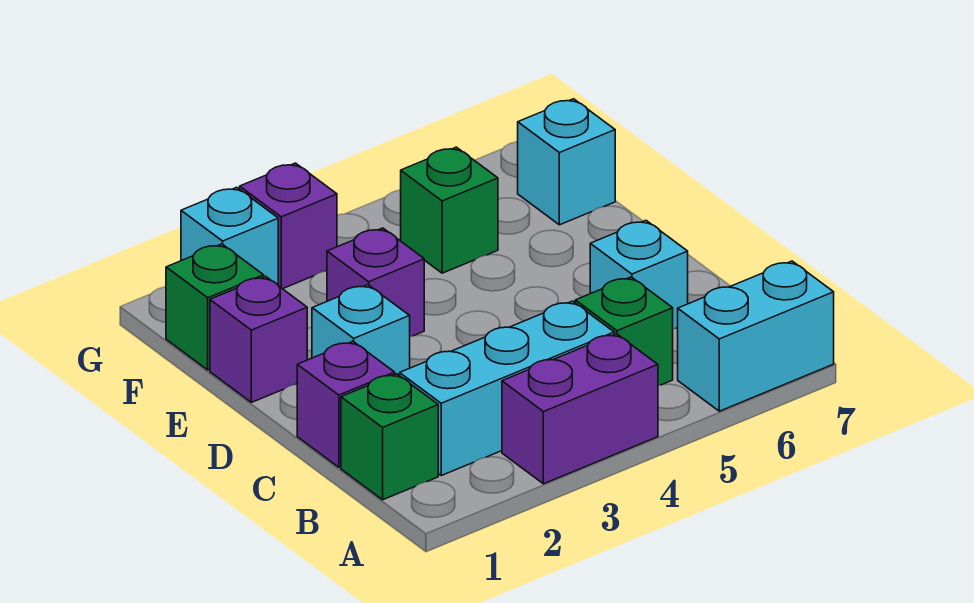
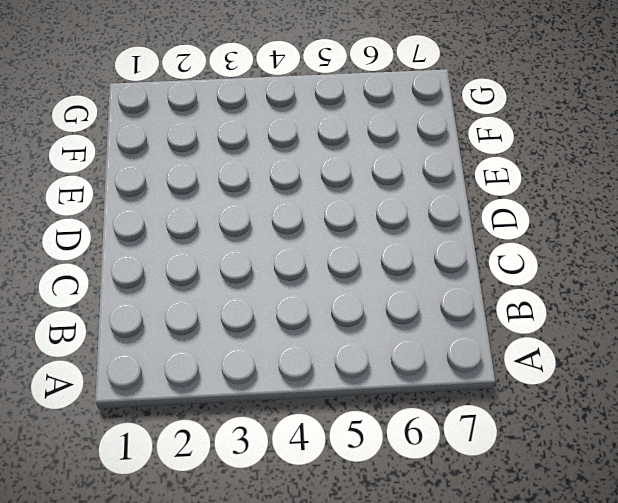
none -> purple brick A3:A4 level 1
none -> cyan brick A6:A7 level 1
none -> green brick B1 level 1

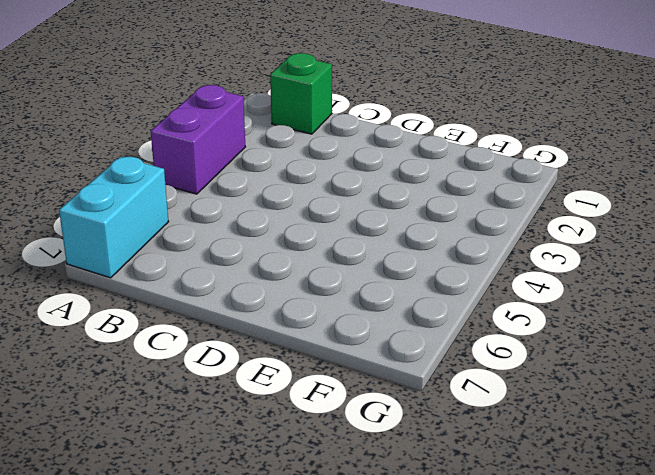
none -> cyan brick B2:B4 level 1
none -> green brick B5 level 1
none -> purple brick C1 level 1

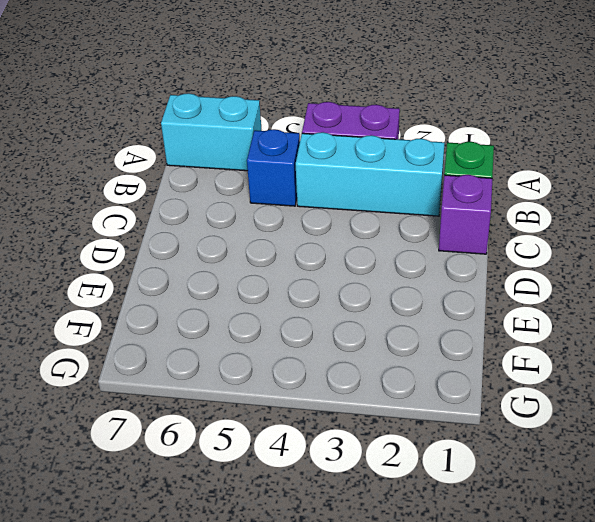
blue brick B5 level 1 -> green brick B5 level 1
none -> cyan brick C6 level 1
none -> cyan brick D2 level 1
none -> purple brick E1 level 1

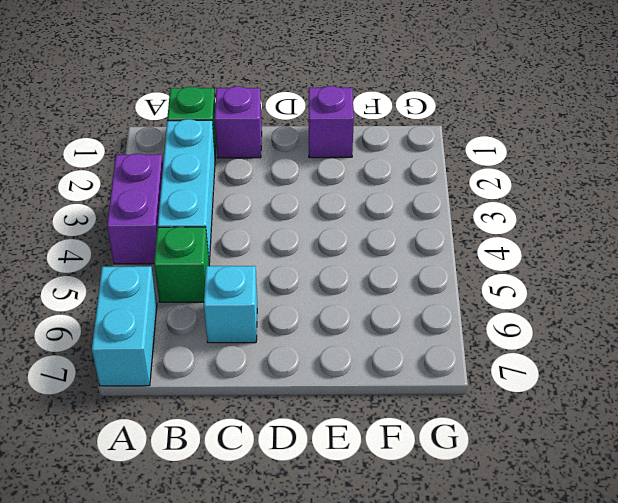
none -> cyan brick D2 level 1
none -> purple brick E3 level 1
none -> green brick F1 level 1

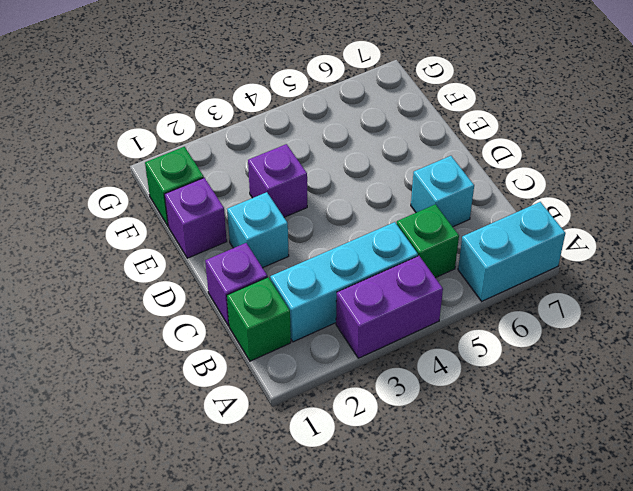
none -> green brick F5 level 1
none -> cyan brick F7 level 1
none -> cyan brick G2 level 1

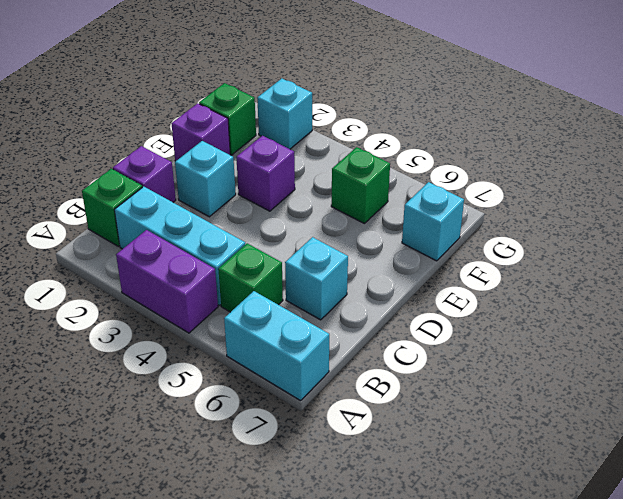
none -> purple brick G3 level 1

